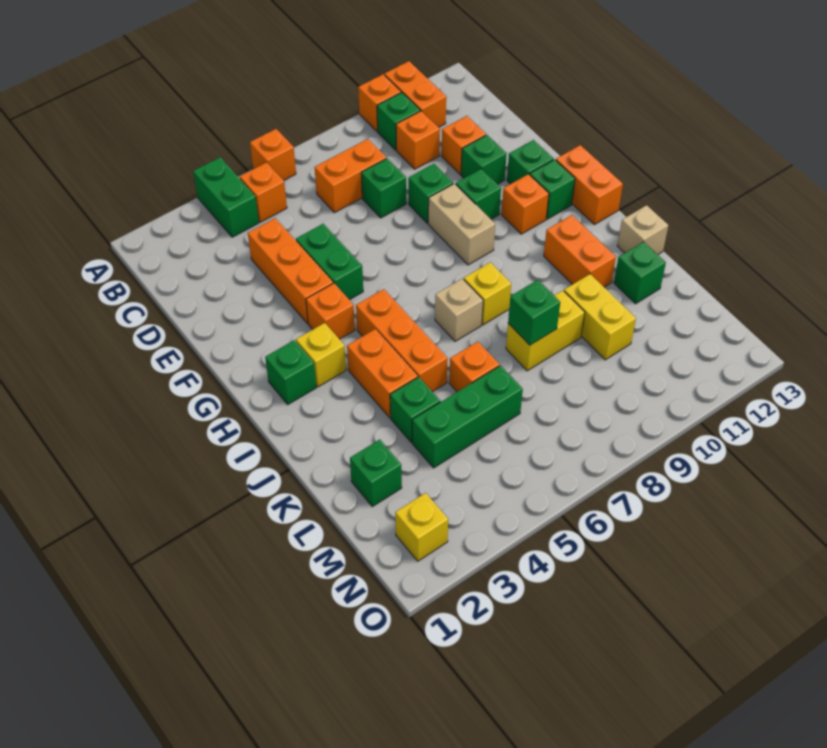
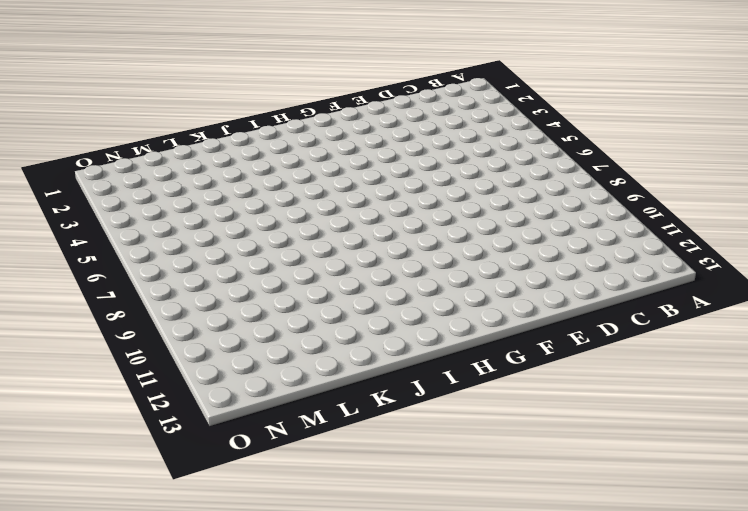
none -> green brick A4:B4 level 1
none -> orange brick A6 level 1
none -> orange brick A10 level 1
none -> orange brick A11:B11 level 1

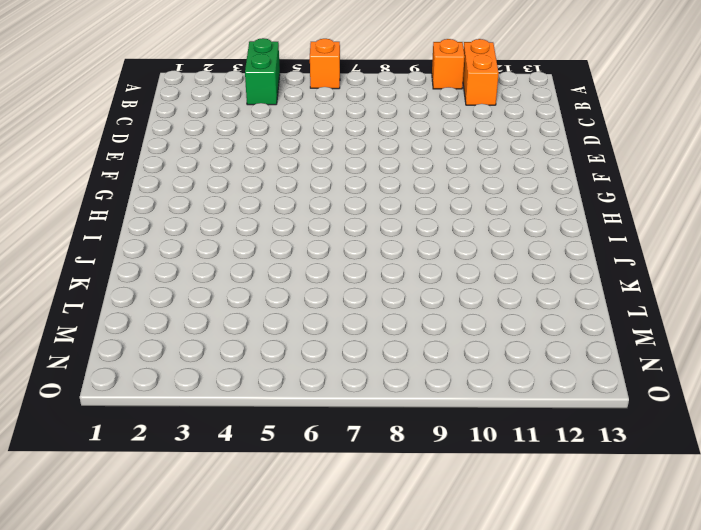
none -> orange brick B5 level 1
none -> green brick B10 level 1
none -> orange brick C7:C8 level 1
none -> orange brick C10 level 1

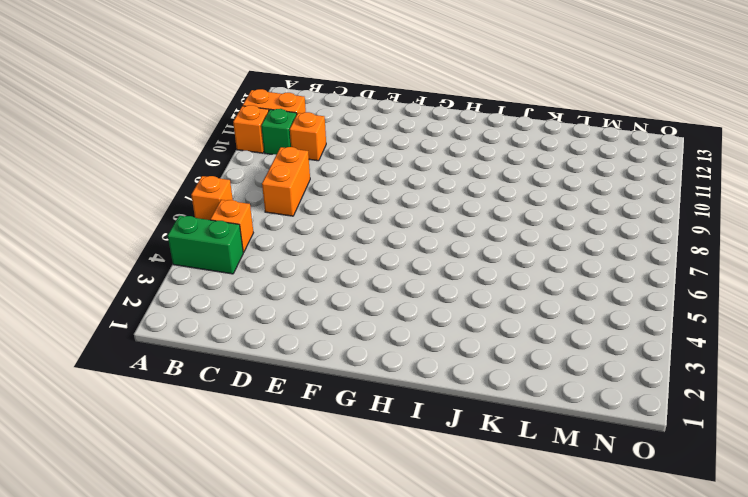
none -> orange brick D4:F4 level 1
none -> green brick D8 level 1
none -> orange brick D11 level 1
none -> green brick E5:F5 level 1

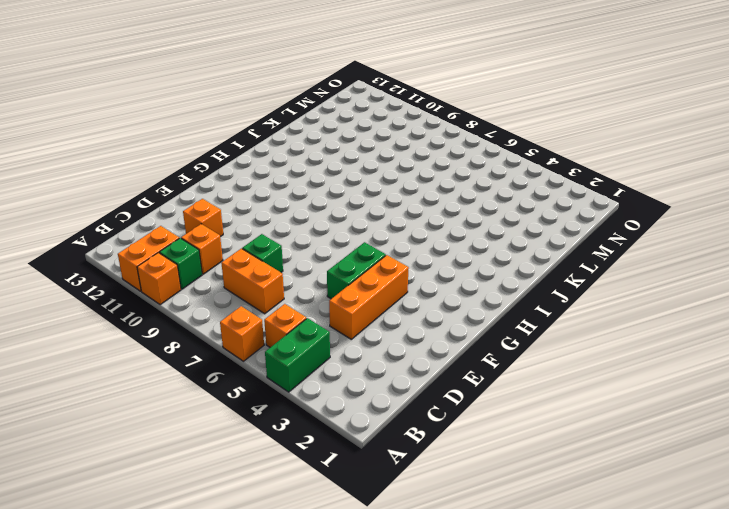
none -> green brick E9 level 1
none -> green brick E11 level 1
none -> tan brick F9:G9 level 1
none -> green brick F10 level 1

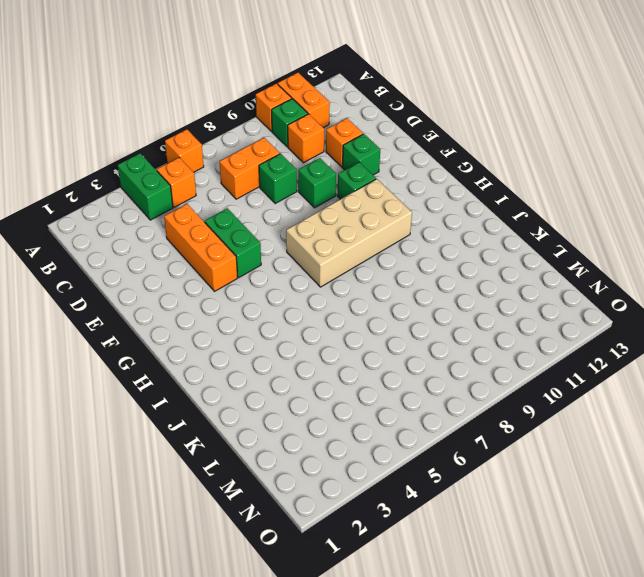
tan brick G7:H10 level 1 -> tan brick F9:G9 level 1
none -> green brick F12 level 1
none -> orange brick G4 level 1
none -> orange brick G11 level 1
none -> green brick G12 level 1

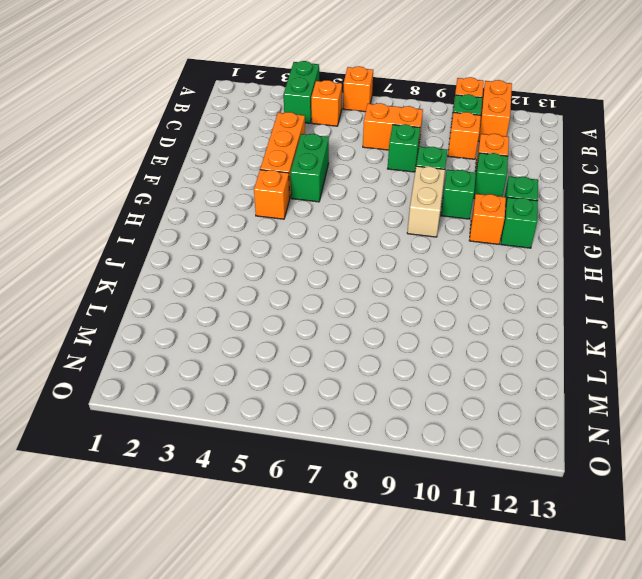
none -> orange brick G13:H13 level 1
none -> green brick H2 level 1
none -> yellow brick H3 level 1
none -> orange brick H5:J5 level 1

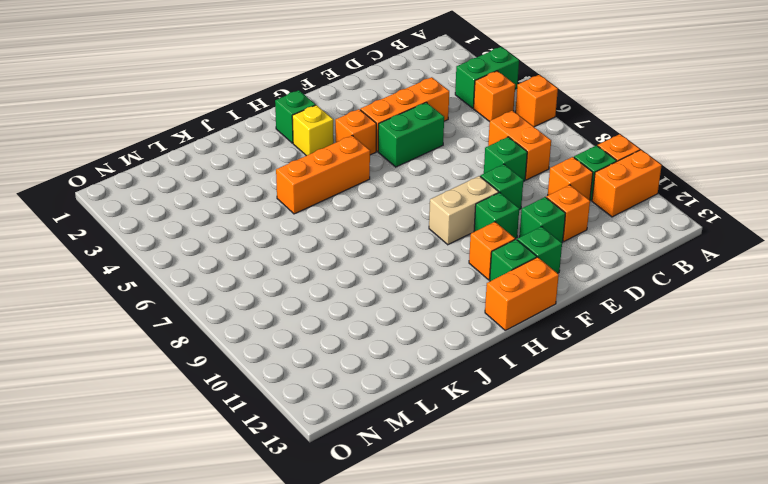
none -> orange brick I4:J4 level 1
none -> tan brick I7 level 1
none -> yellow brick I8 level 1
none -> orange brick I11:J11 level 1

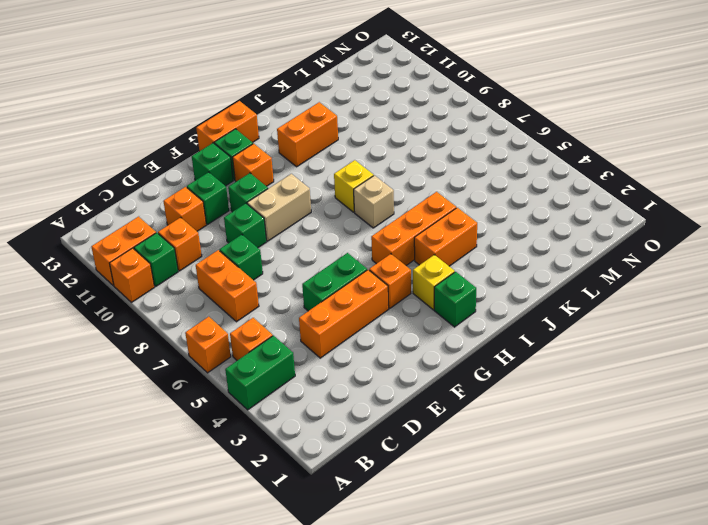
none -> tan brick J13 level 1
none -> green brick K4 level 1
none -> orange brick K6 level 1
none -> yellow brick K8:K9 level 1

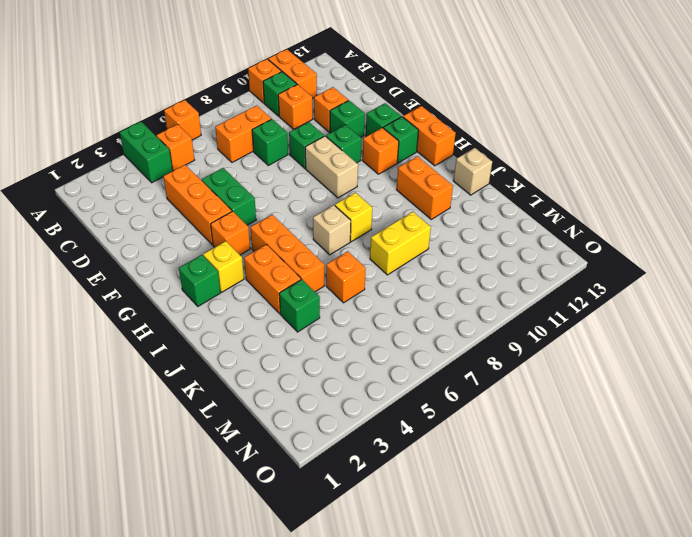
none -> yellow brick K10:L10 level 1
none -> green brick K12 level 1
none -> green brick L2 level 1
none -> green brick L4:L6 level 1

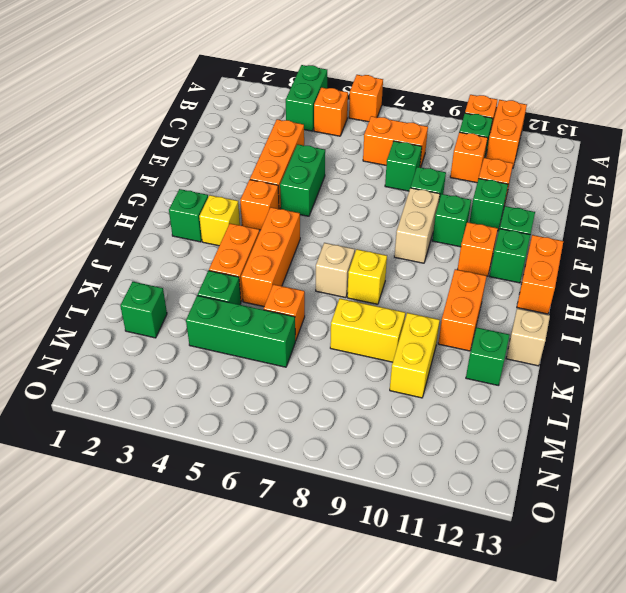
none -> yellow brick N2 level 1
none -> green brick K8 level 2

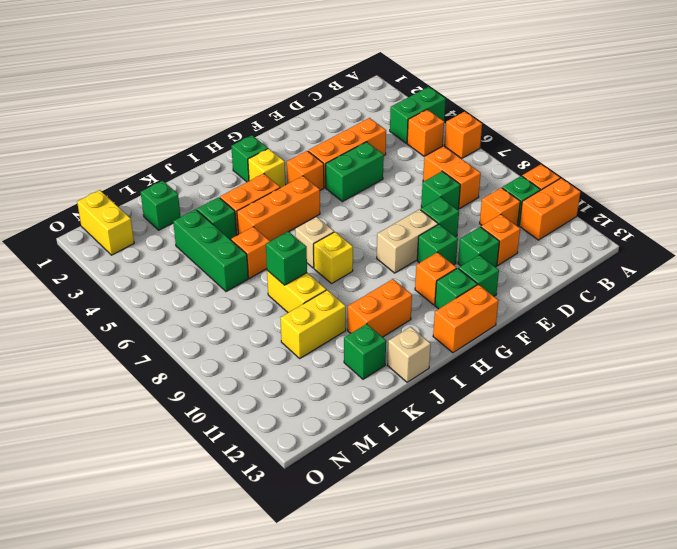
yellow brick N1:N2 level 1 -> yellow brick N2 level 1

